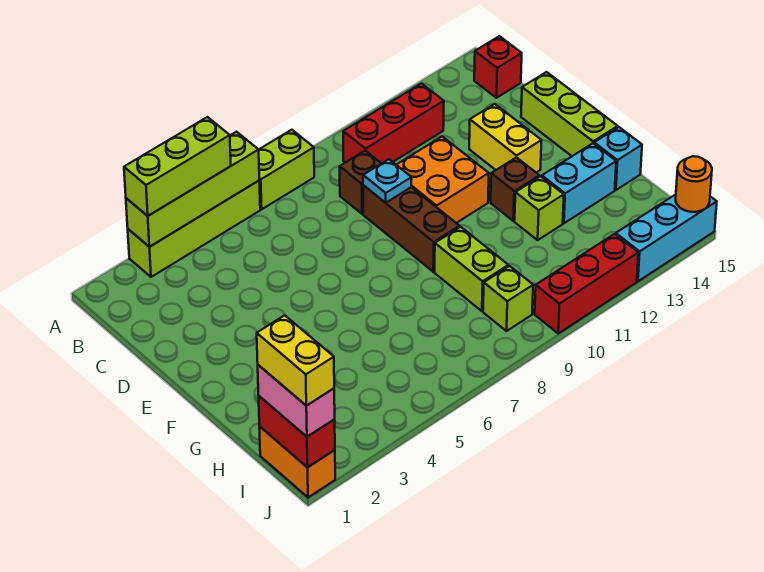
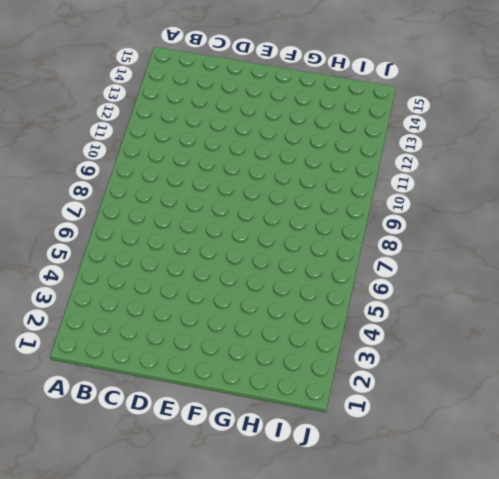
none -> lime brick A3:A6 level 1
none -> lime brick A7:A8 level 1
none -> red brick B10:B12 level 1

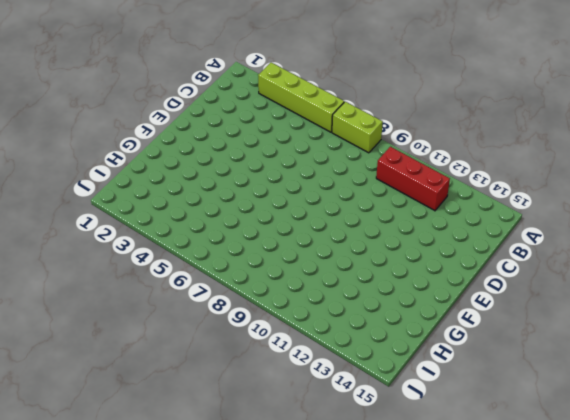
none -> red brick B15 level 1
none -> brown brick C9 level 1
none -> brown brick D9:F9 level 1

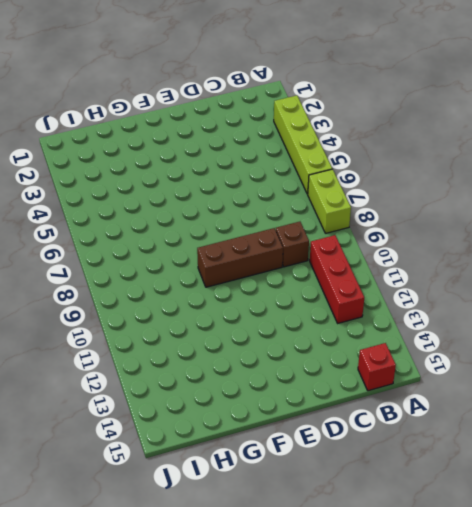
none -> orange brick D10:E11 level 1
none -> yellow brick D13:E13 level 1
none -> lime brick D15:F15 level 1

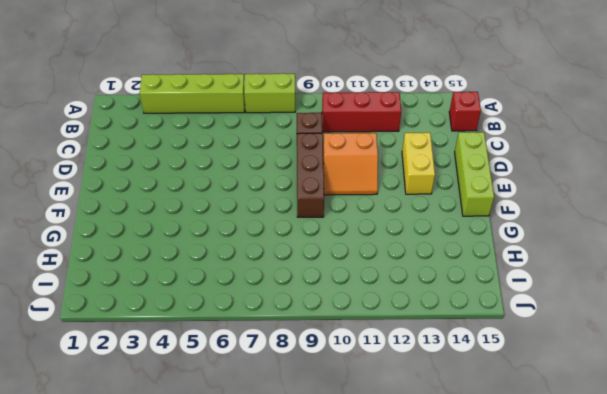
orange slope D10:E11 level 1 top D -> orange brick D10:E11 level 1
none -> brown brick F12 level 1
none -> lime brick G9:H9 level 1
none -> lime brick G12 level 1

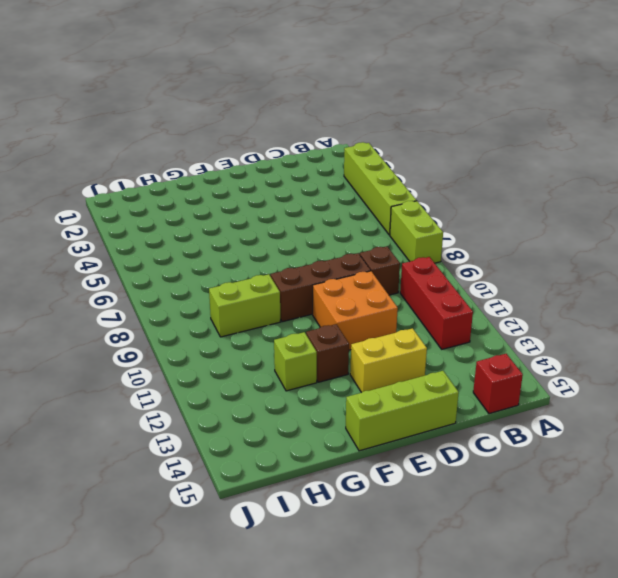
none -> cyan brick G13:G14 level 1
none -> cyan brick G15 level 1
none -> orange brick I1:J1 level 1

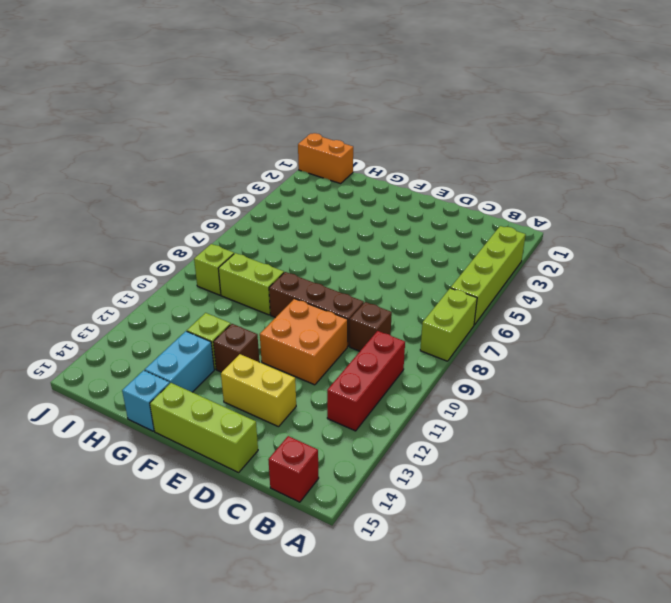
none -> red brick J10:J12 level 1
none -> cyan brick J13:J15 level 1
none -> lime brick A3:A6 level 2

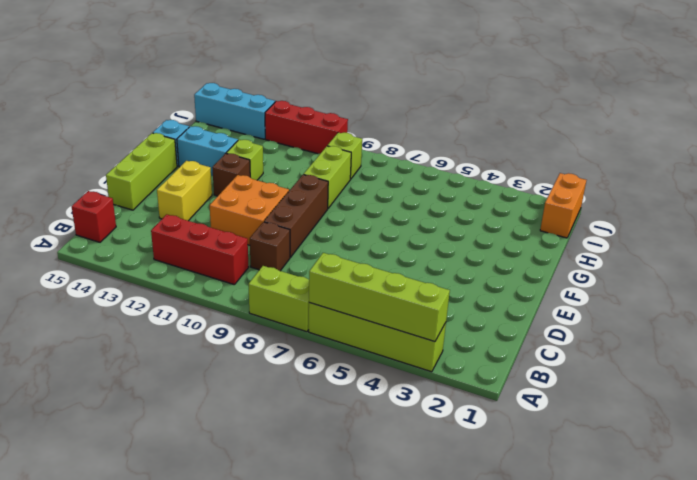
none -> cyan plate D9 level 2
none -> red brick I1:J1 level 2
none -> orange round brick J15 level 2

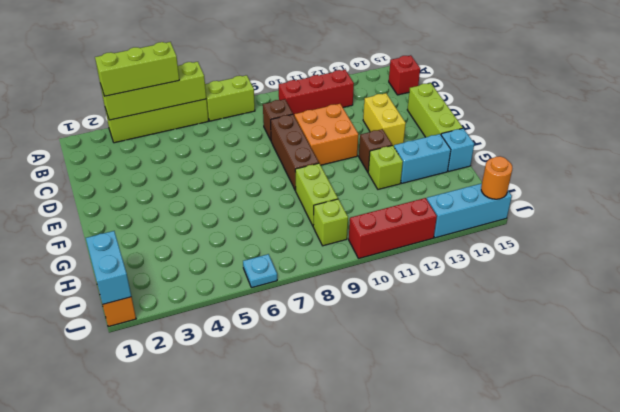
cyan brick I1:J1 level 2 -> red brick I1:J1 level 2
cyan plate J6 level 1 -> cyan plate D9 level 2
none -> pink brick I1:J1 level 3
none -> yellow brick I1:J1 level 4

